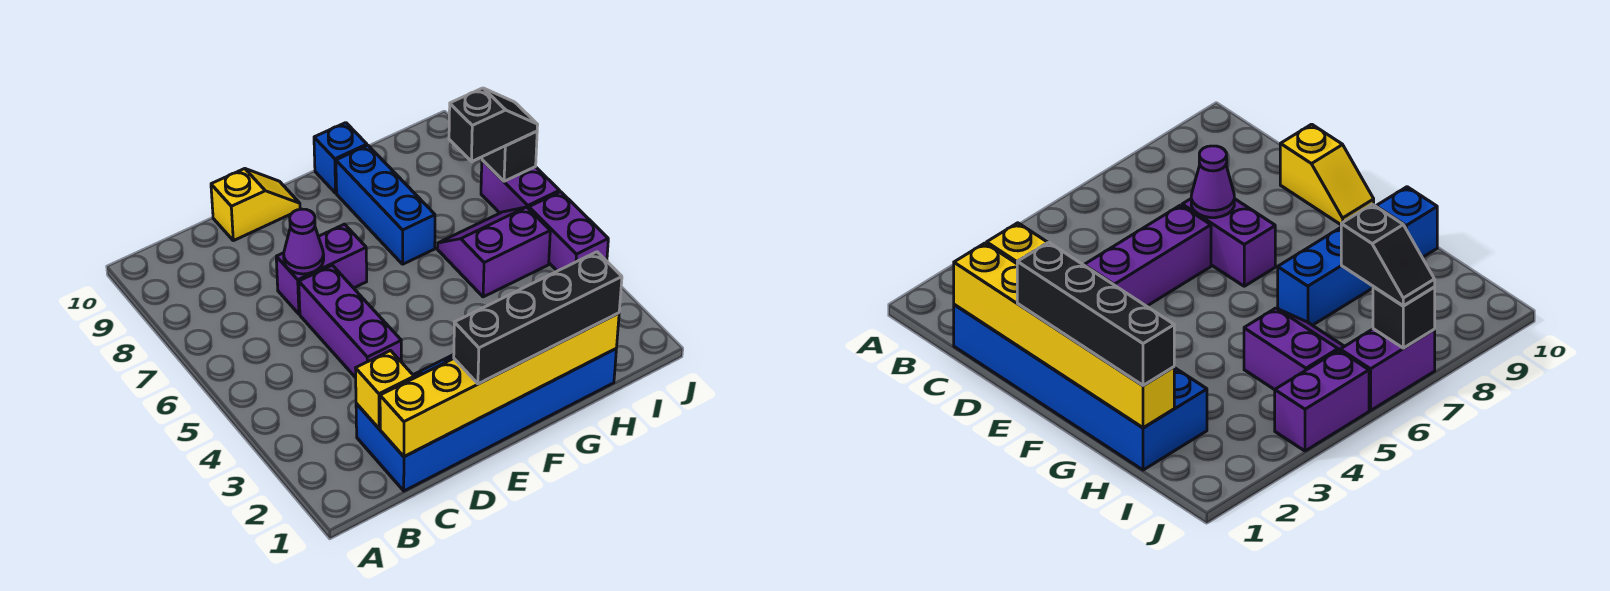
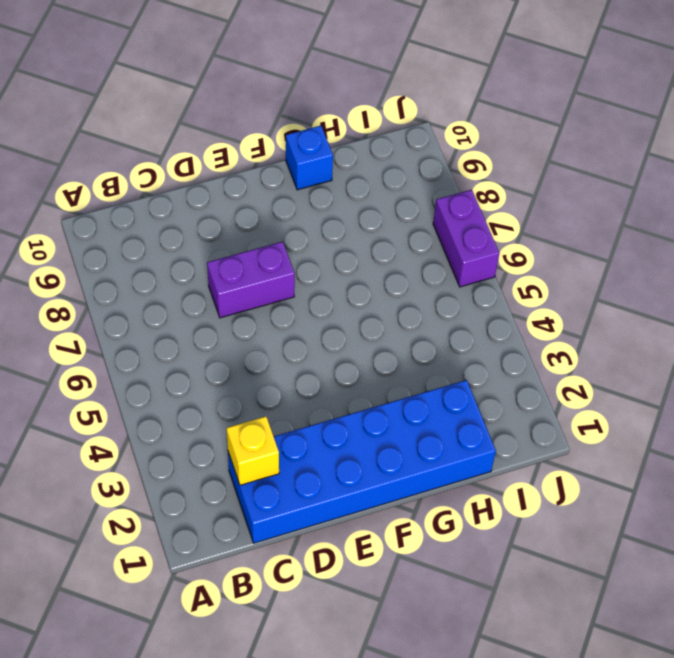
none -> purple brick D4:D6 level 1
none -> yellow slope D10:E10 level 1 top D
none -> blue brick G7:G9 level 1

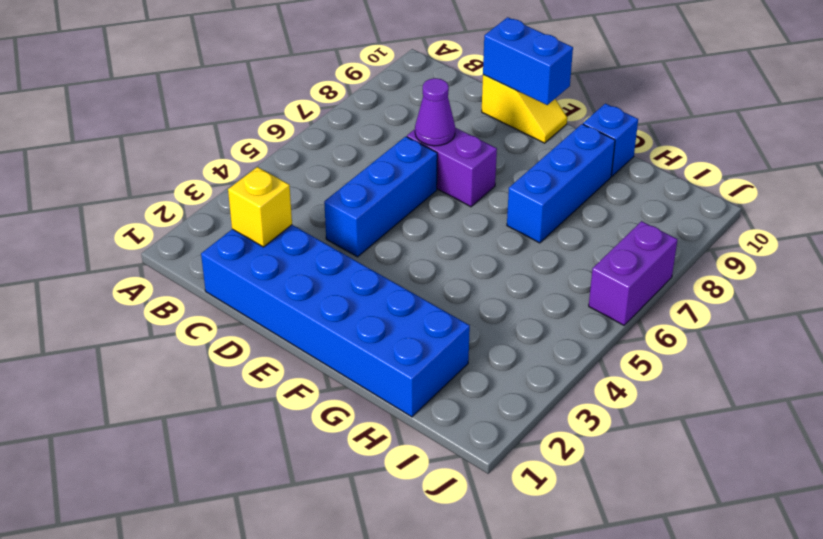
blue brick D4:D6 level 1 -> purple brick D4:D6 level 1
blue brick D10:E10 level 2 -> none
none -> purple slope H5:I6 level 1 top 5
none -> purple brick J4:J5 level 1
none -> yellow brick C1:H1 level 2

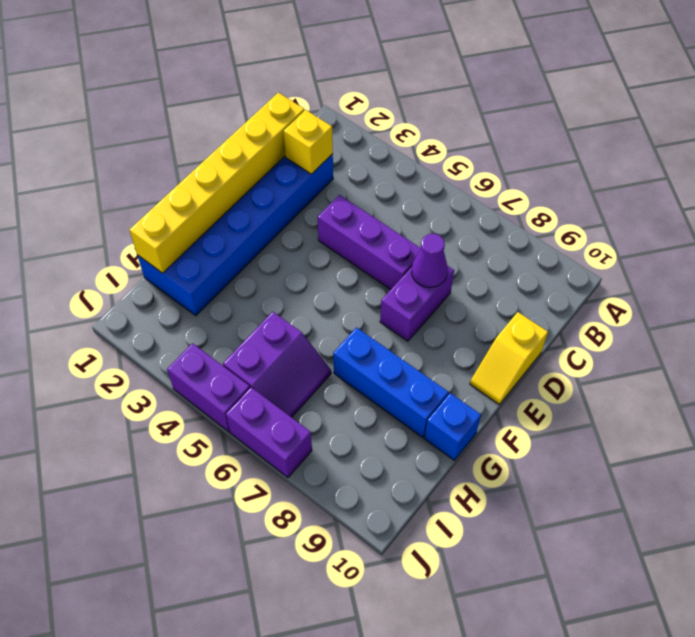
none -> black brick J7 level 2
none -> black brick E1:H1 level 3
none -> black slope I7:J7 level 3 top I

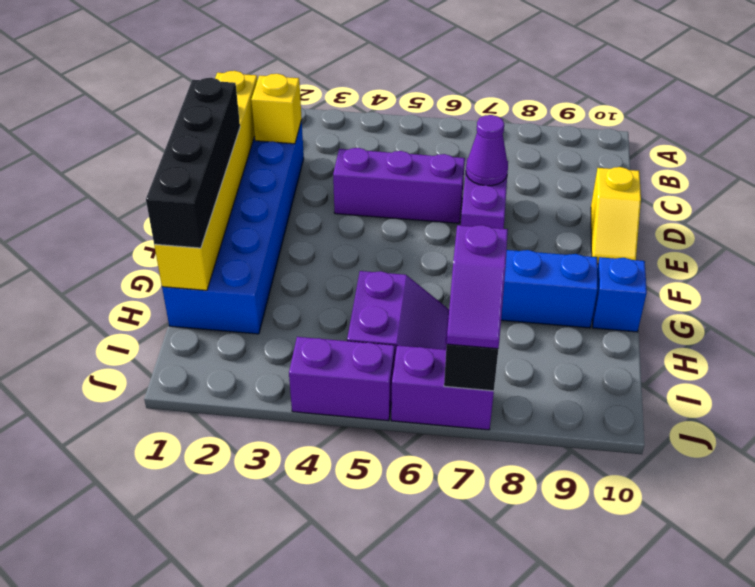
purple slope I7:J7 level 3 top I -> black slope I7:J7 level 3 top I

